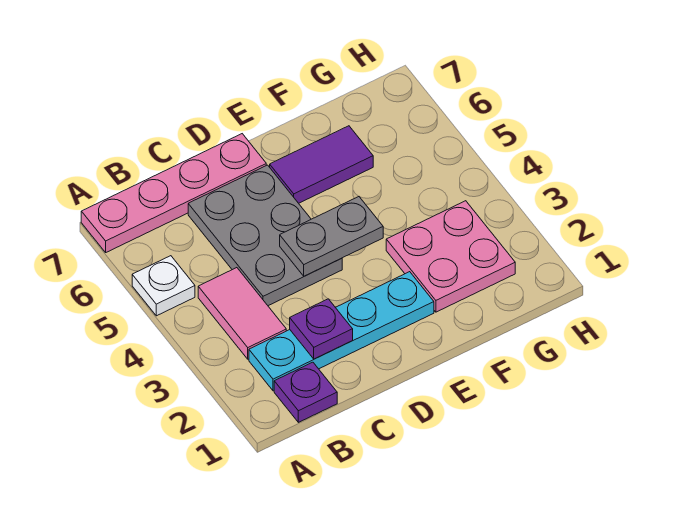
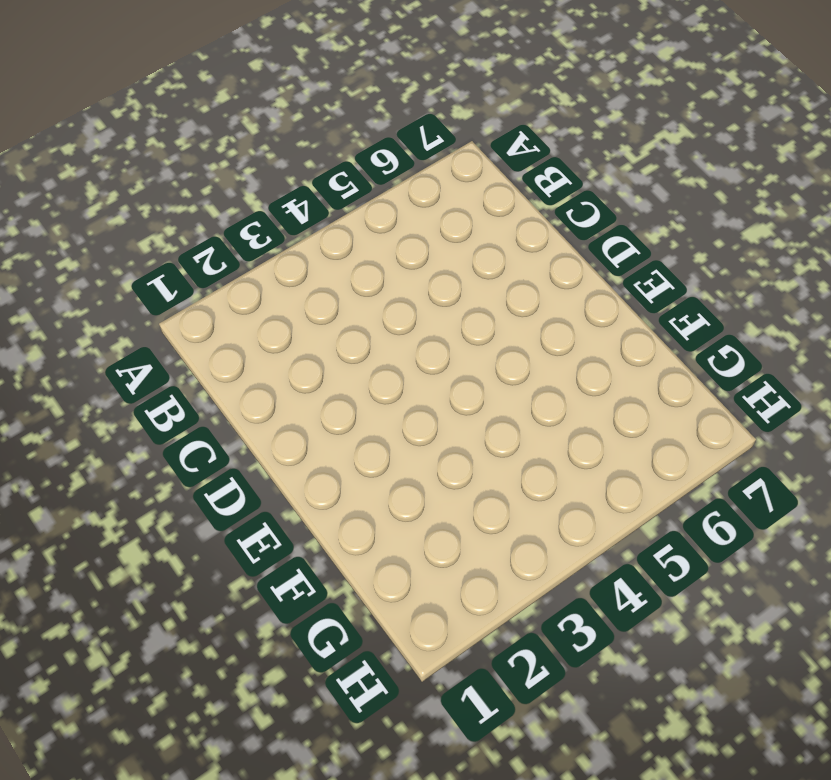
none -> white plate A5 level 1
none -> pink plate A7:D7 level 1

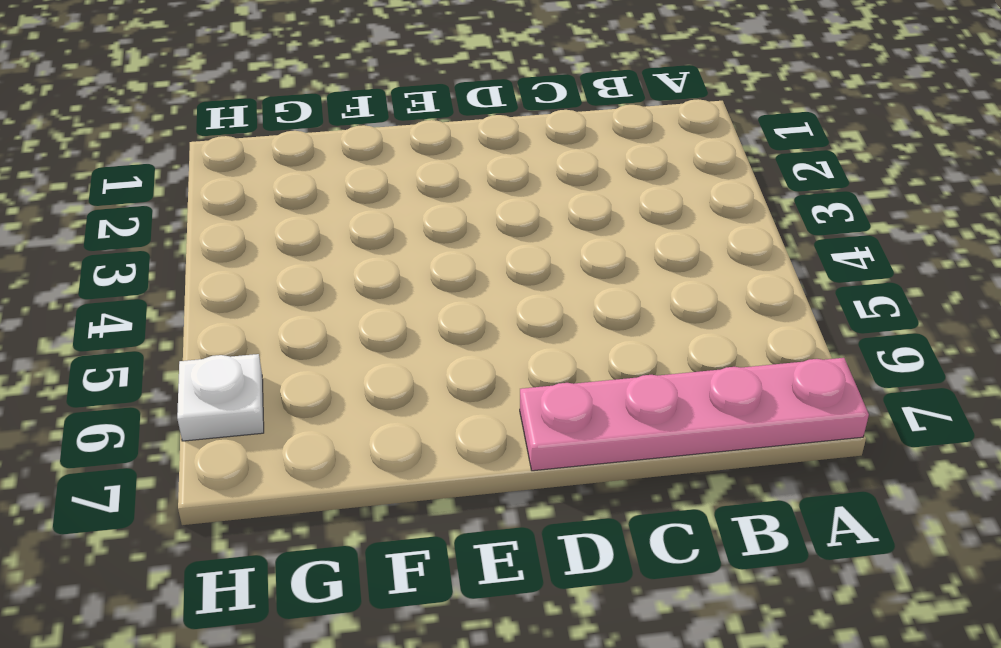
white plate H6 level 1 -> white plate A5 level 1
none -> purple plate B1 level 1
none -> cyan plate B2:E2 level 1

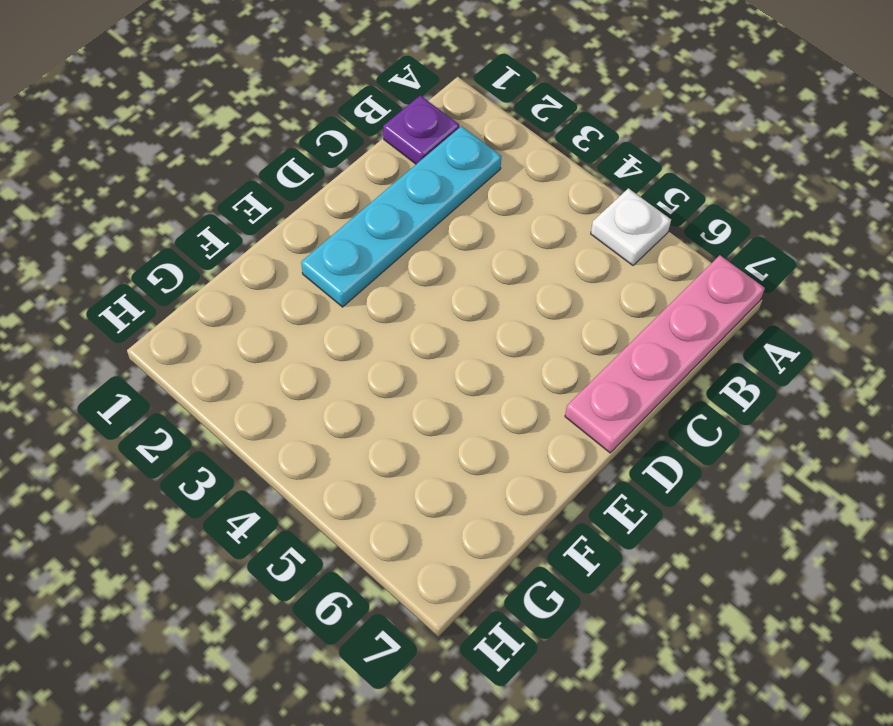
none -> pink tile B3:B4 level 1
none -> grey plate C4:D6 level 1

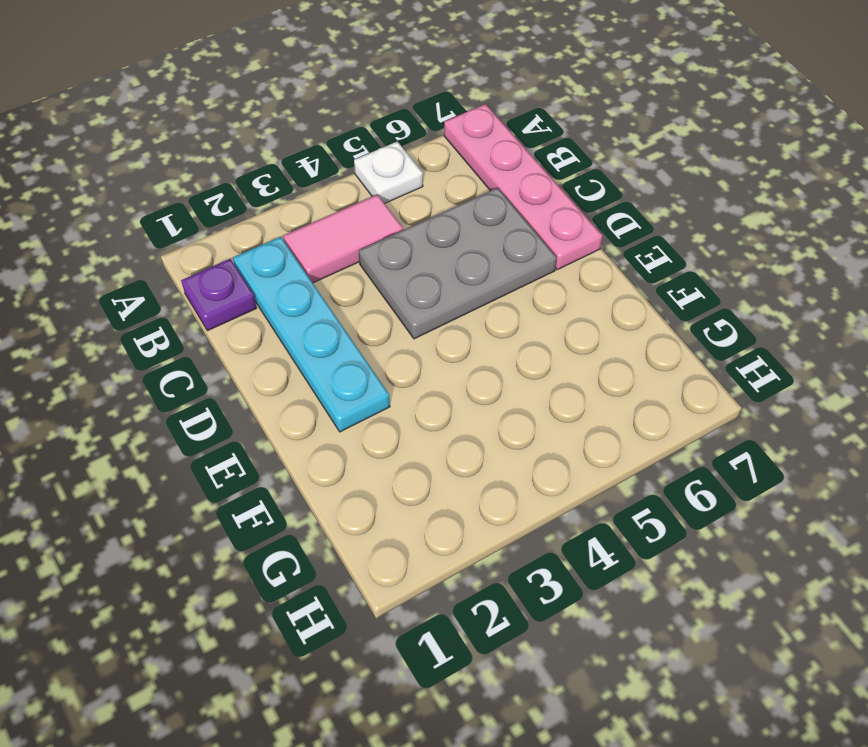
none -> purple tile E6:F6 level 1
none -> pink plate F2:G3 level 1

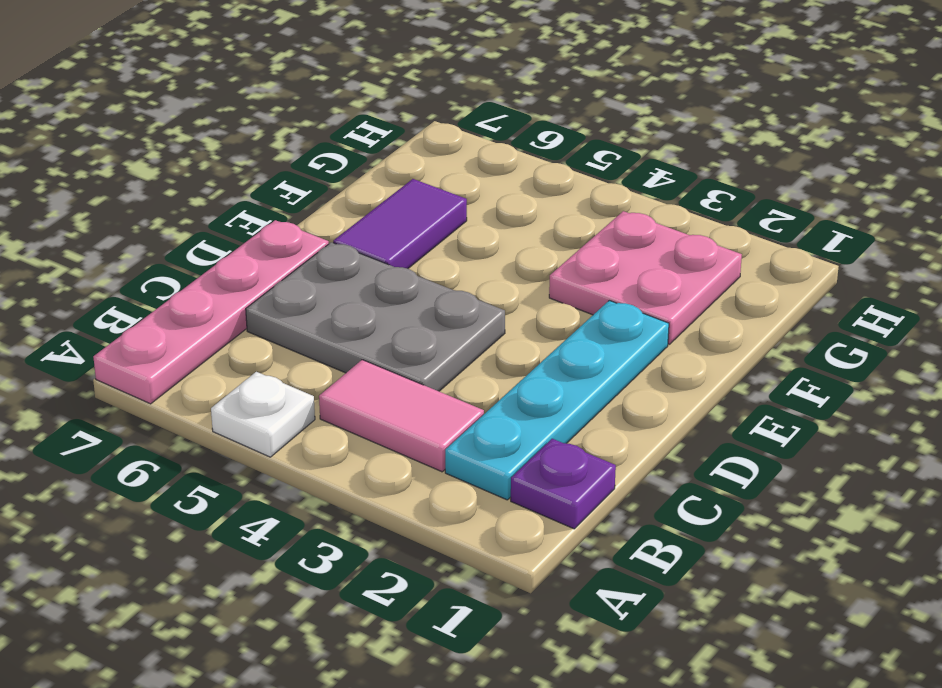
none -> purple plate C2 level 2
none -> grey plate D4:E4 level 2

